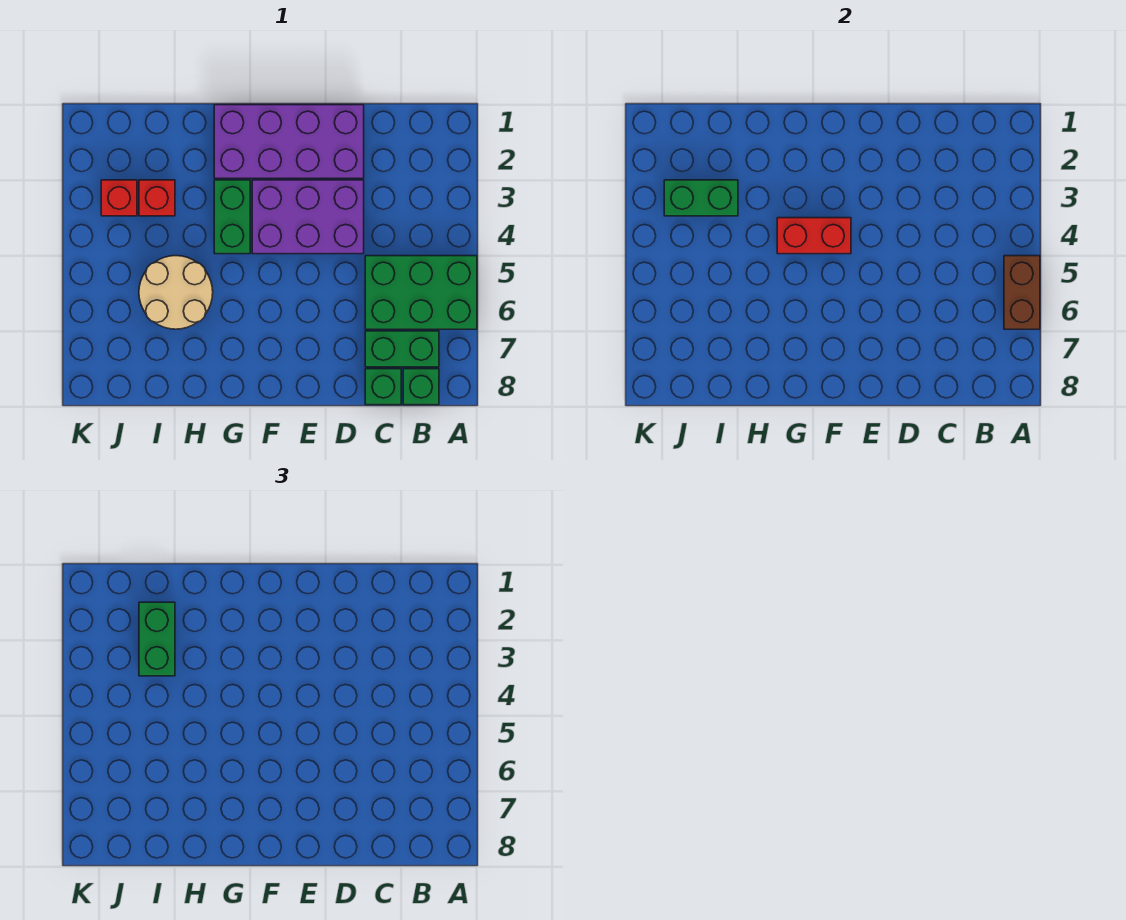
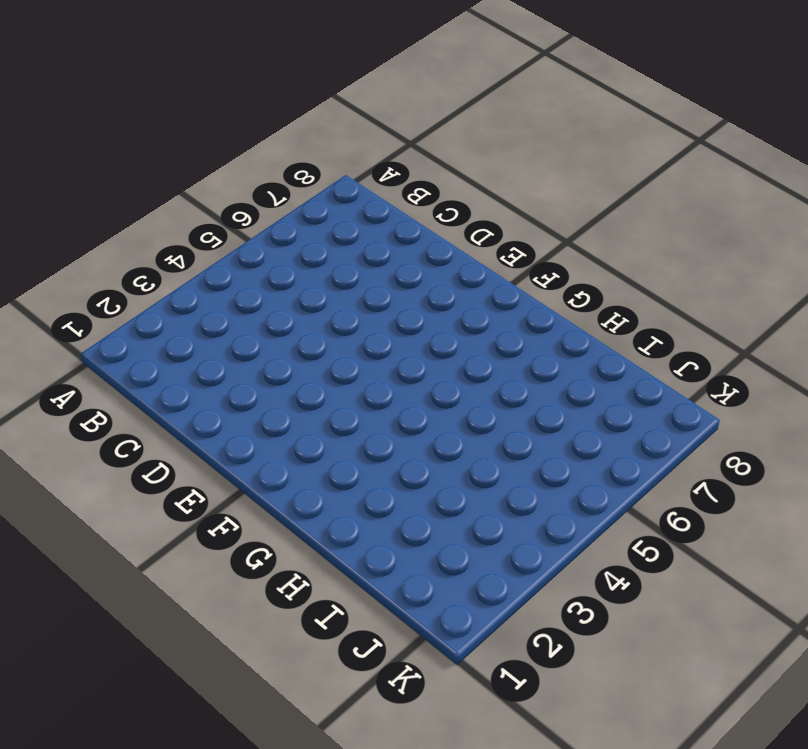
none -> green brick A5:C6 level 1
none -> green brick B7:C7 level 1
none -> green brick B8 level 1

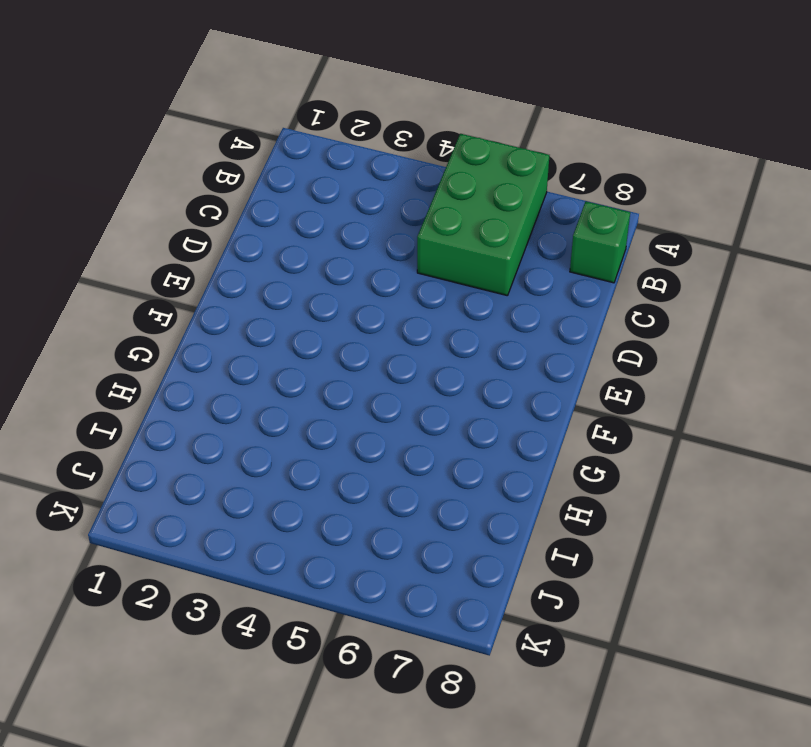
none -> green brick B7:C7 level 1
none -> green brick C8 level 1
none -> purple brick D1:G2 level 1

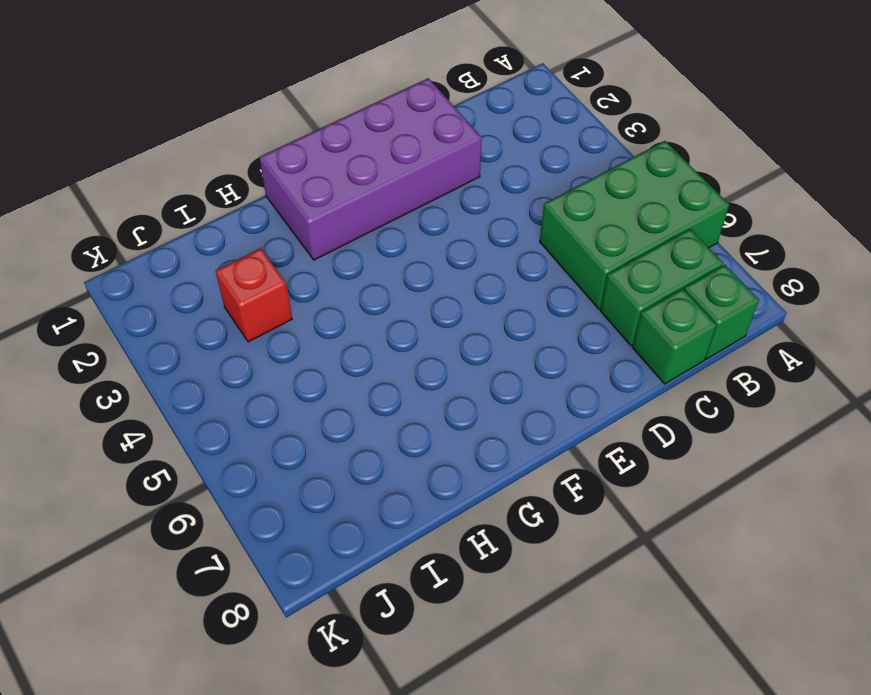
none -> purple brick D3:F4 level 1
none -> green brick G3:G4 level 1
none -> tan round brick H5:I6 level 1

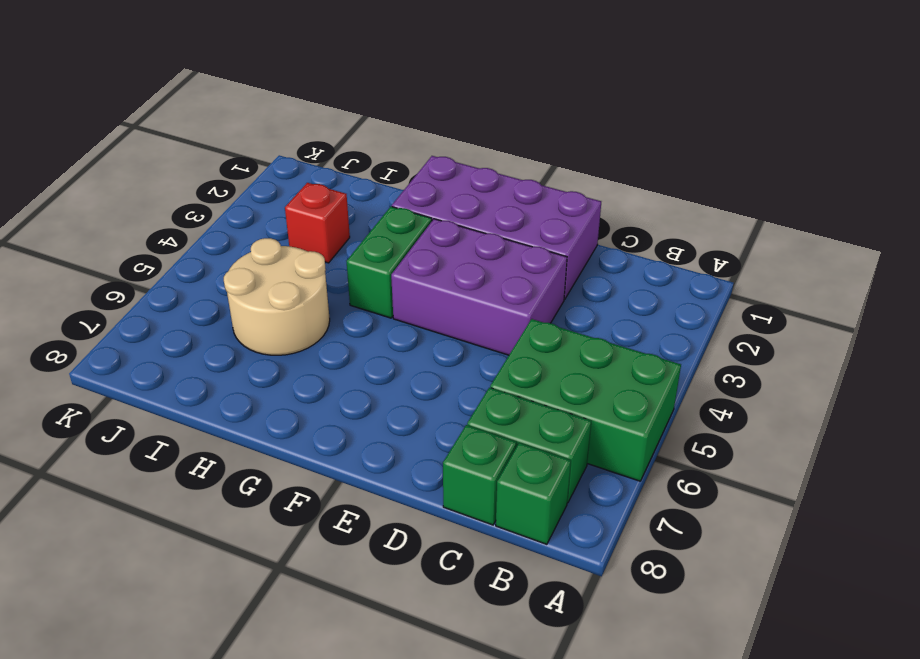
none -> red brick J3 level 1
none -> brown brick A5:A6 level 2
none -> red brick F4:G4 level 2

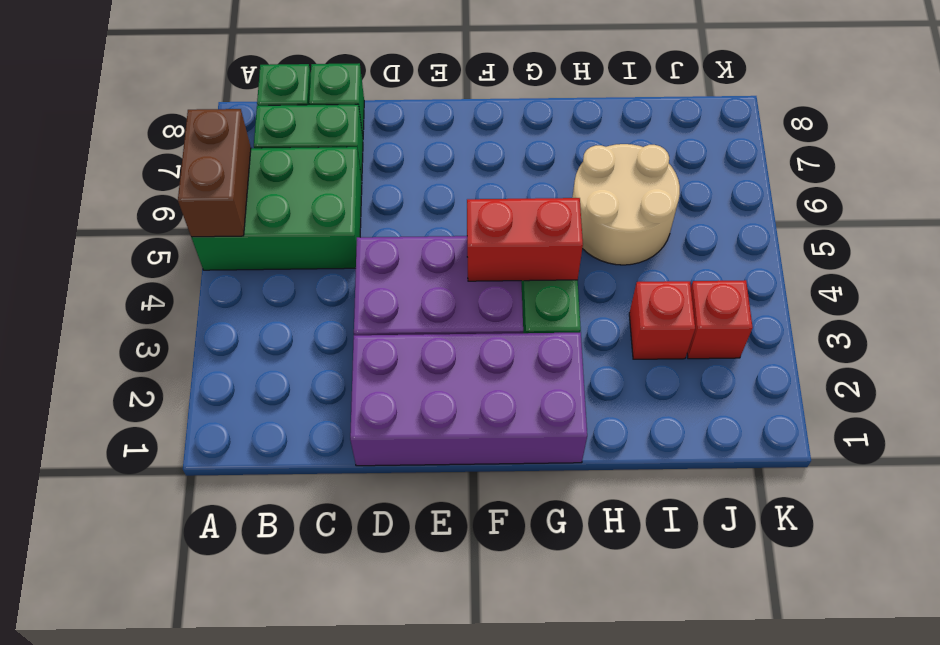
none -> green brick I3:J3 level 2
none -> green brick I2:I3 level 3

